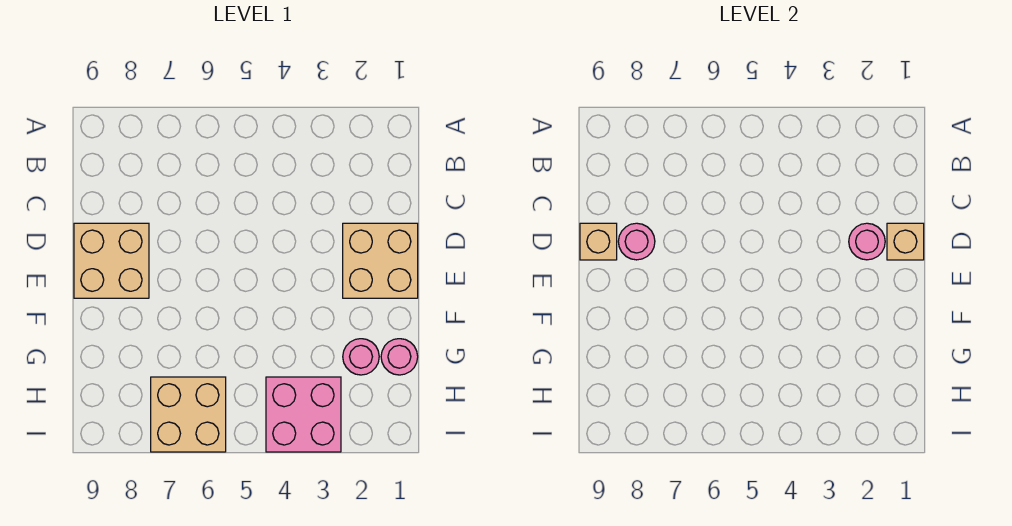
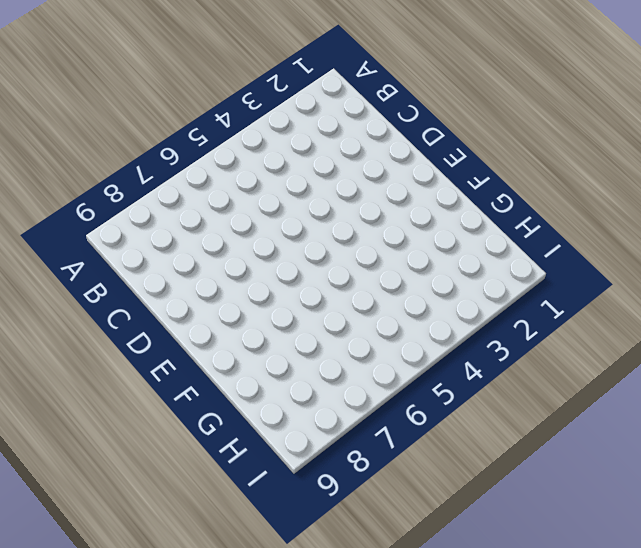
none -> tan brick D1:E2 level 1
none -> tan brick D8:E9 level 1

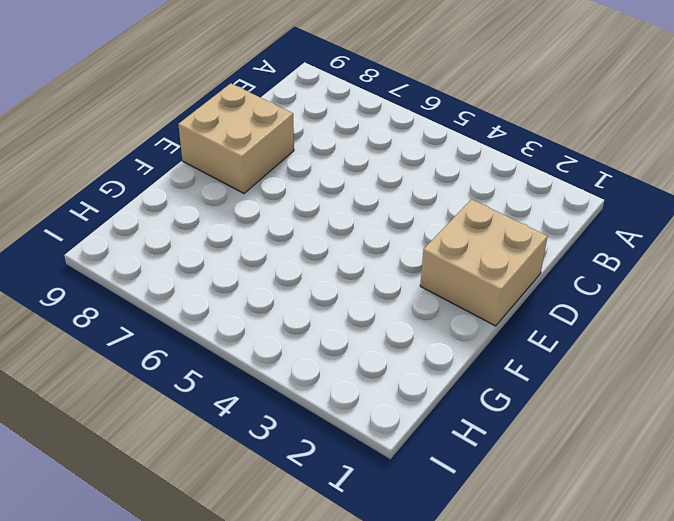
none -> pink round brick G1 level 1
none -> pink round brick G2 level 1

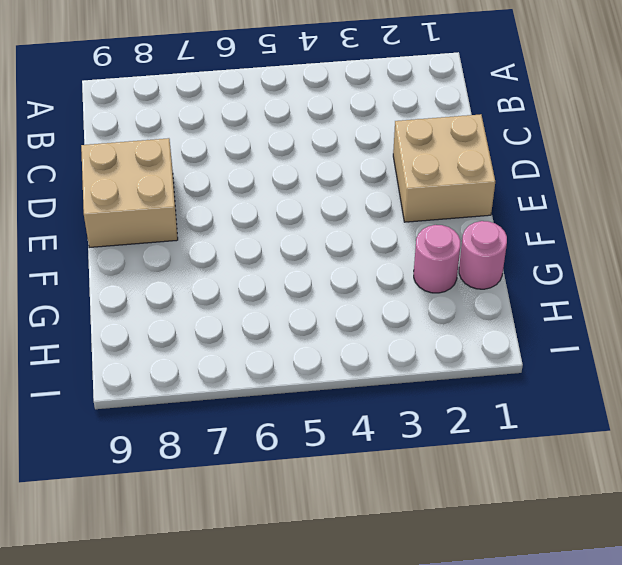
none -> pink brick H3:I4 level 1
none -> tan brick H6:I7 level 1

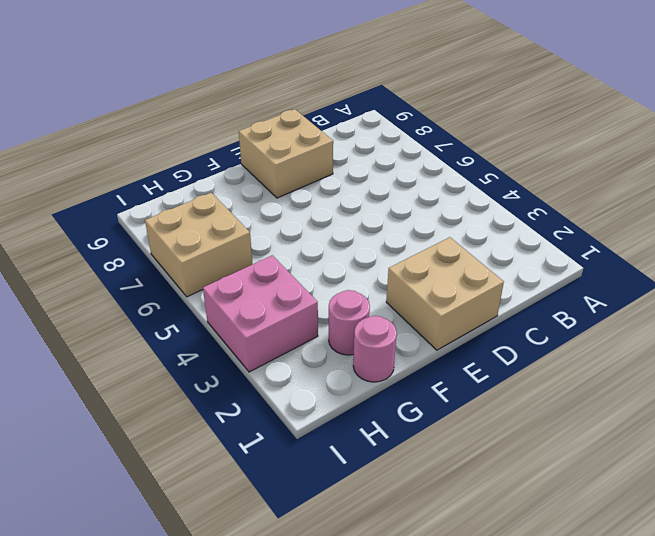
none -> tan brick D1 level 2
none -> pink round brick D2 level 2

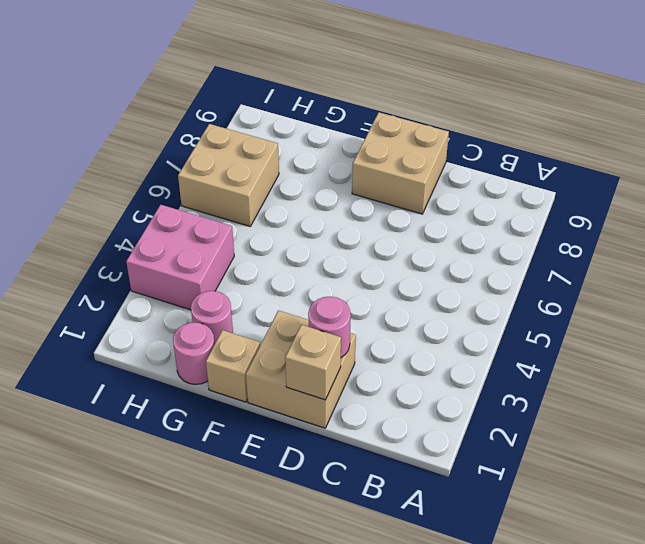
tan brick F1 level 1 -> tan brick D9 level 2
none -> pink round brick D8 level 2

